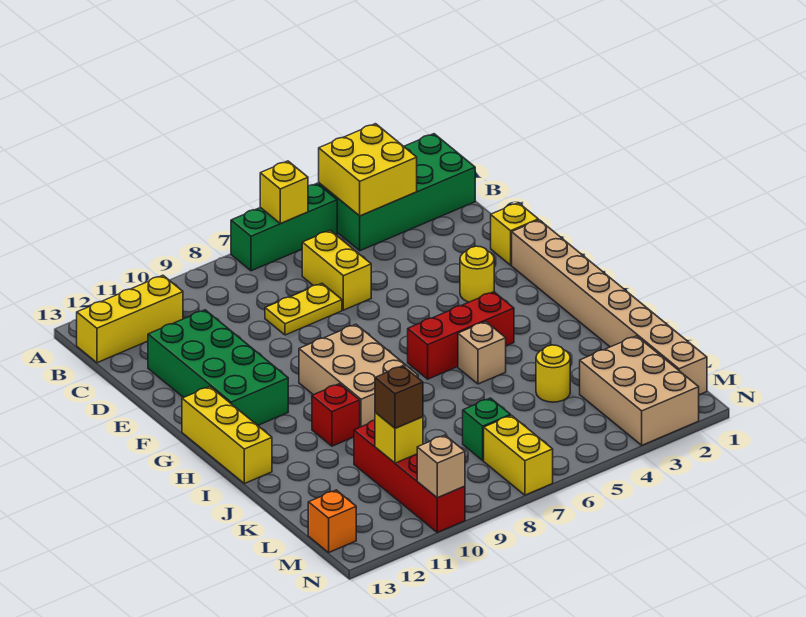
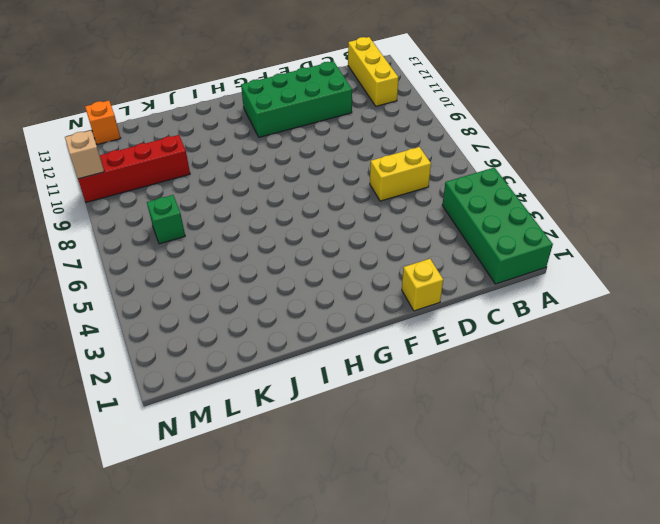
none -> green brick A5:A7 level 1
none -> yellow plate D7:D8 level 1
none -> tan brick F1:M1 level 1

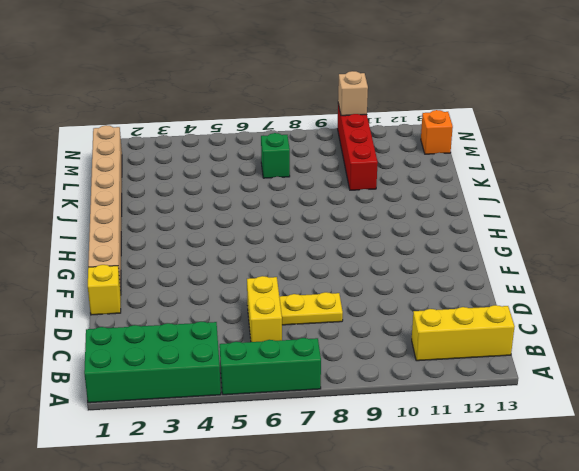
none -> green brick D11:G12 level 1
none -> yellow round brick F3 level 1
none -> tan brick G8:I9 level 1

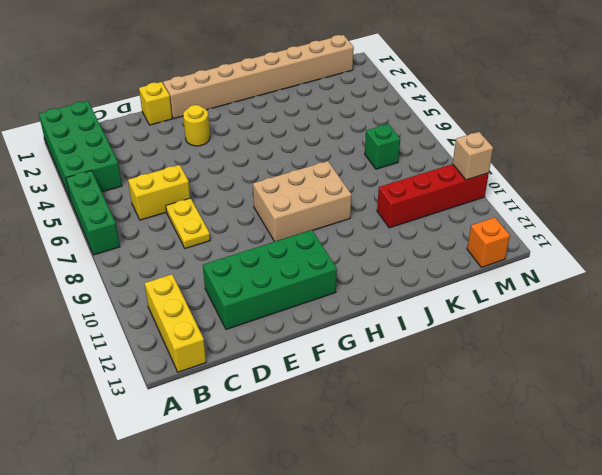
none -> yellow brick G13:I13 level 1
none -> red brick H4:H6 level 1
none -> tan brick I5 level 1

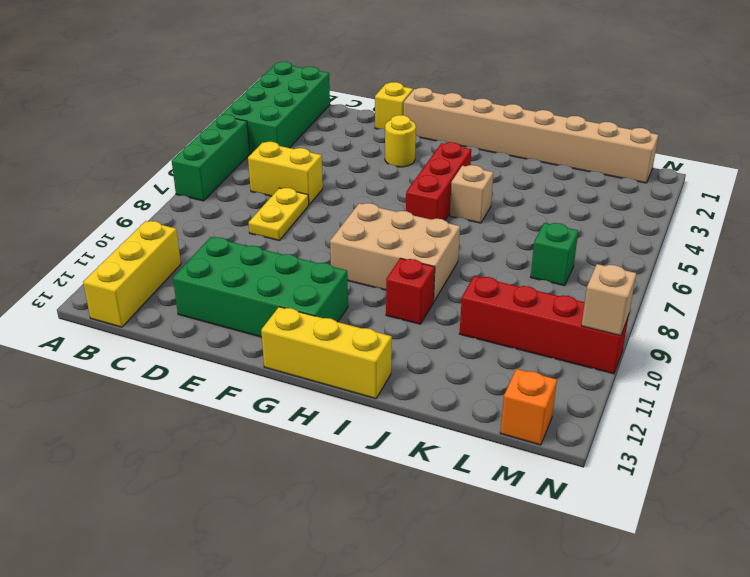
none -> yellow round brick K4 level 1
none -> tan brick L2:N3 level 1
none -> yellow brick M7:N7 level 1

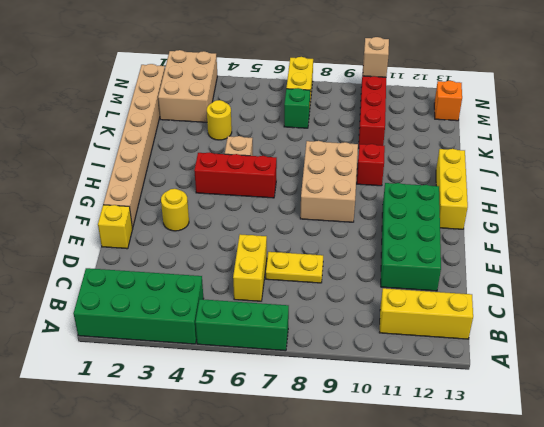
none -> yellow brick A3:B4 level 2
none -> yellow brick A6 level 2
none -> yellow brick L10 level 2

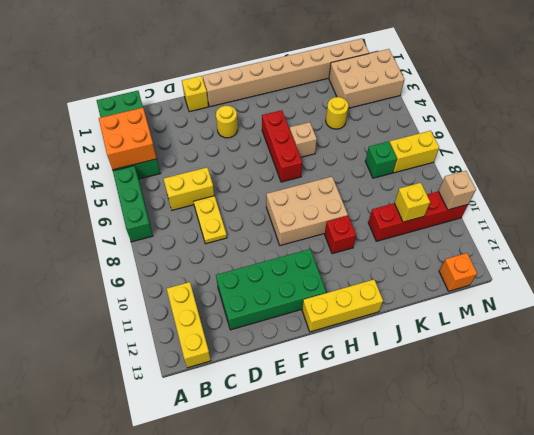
orange brick A3:B4 level 2 -> yellow brick A3:B4 level 2
none -> yellow brick A6 level 2
none -> brown brick L10 level 3

